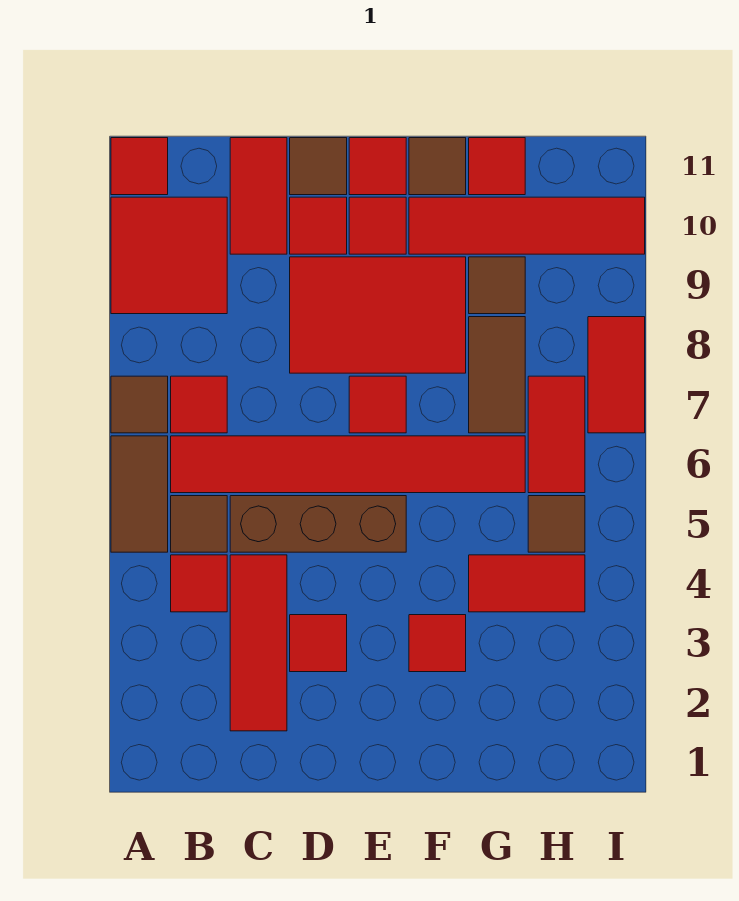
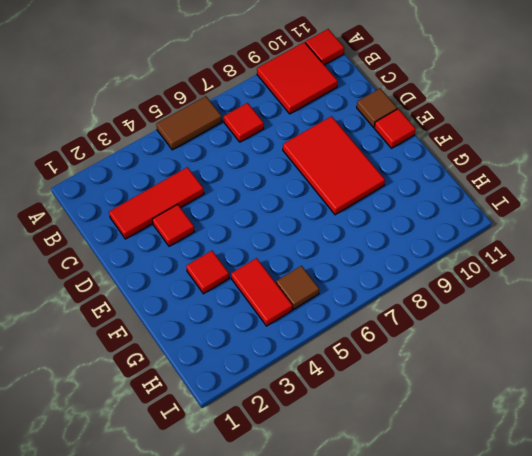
none -> brown tile A7 level 1
none -> red tile B4 level 1
none -> brown tile B5 level 1

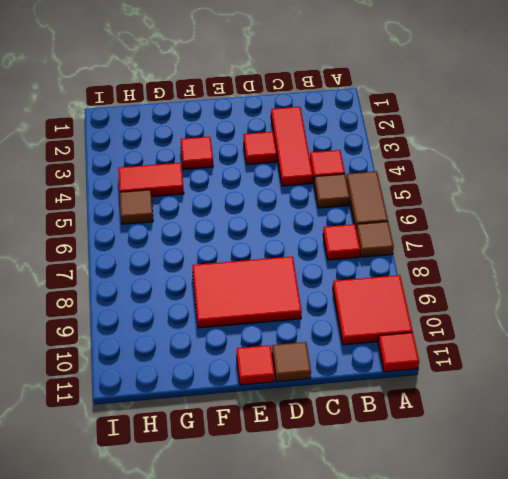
none -> red tile B6:G6 level 1
none -> brown brick C5:E5 level 1
none -> red tile C10:C11 level 1

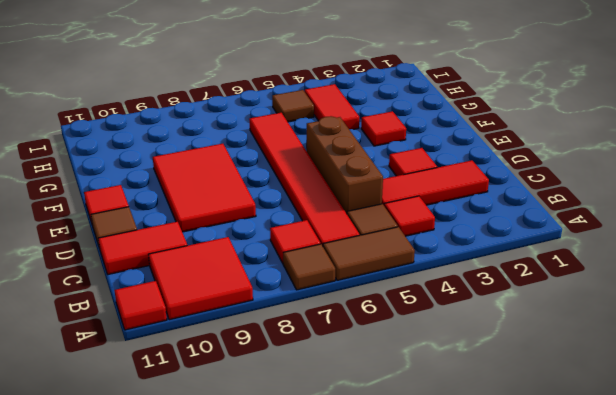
none -> red tile D10 level 1
none -> red tile E7 level 1
none -> red tile E10 level 1

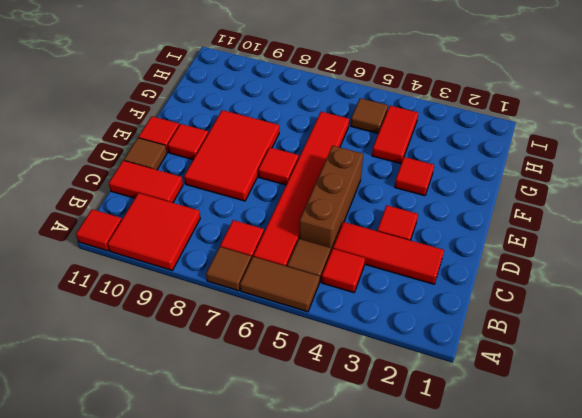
none -> red tile D10 level 1
none -> red tile F10:I10 level 1
none -> brown tile F11 level 1

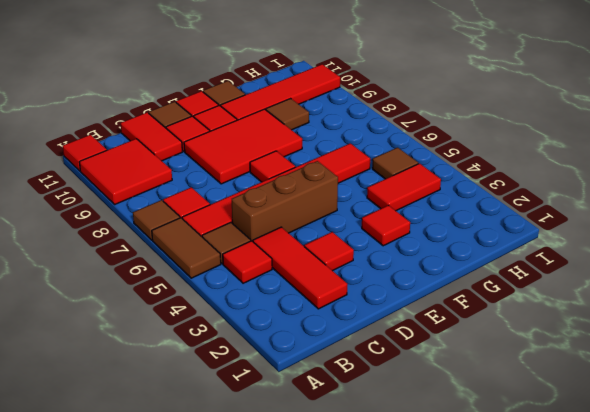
none -> brown tile G7:G8 level 1
none -> red tile G11 level 1
none -> red tile H6:H7 level 1

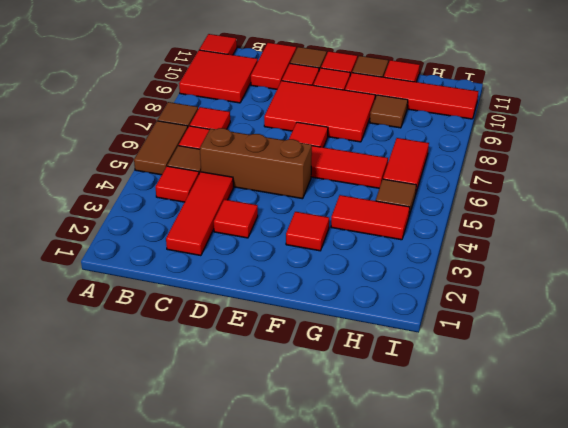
none -> brown tile G7:G8 level 1
none -> red tile I7:I8 level 1

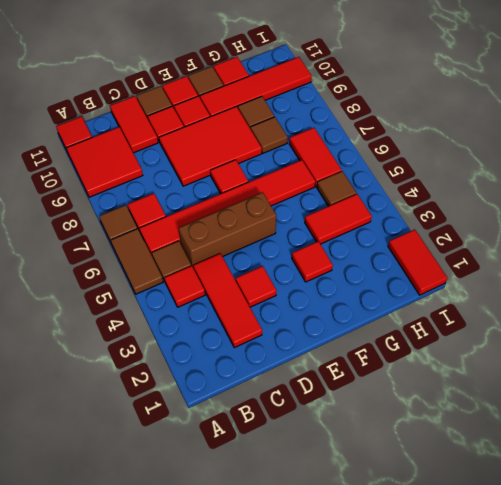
brown tile G8 level 1 -> brown tile G7:G8 level 1
red tile I1:I2 level 1 -> red tile I7:I8 level 1

